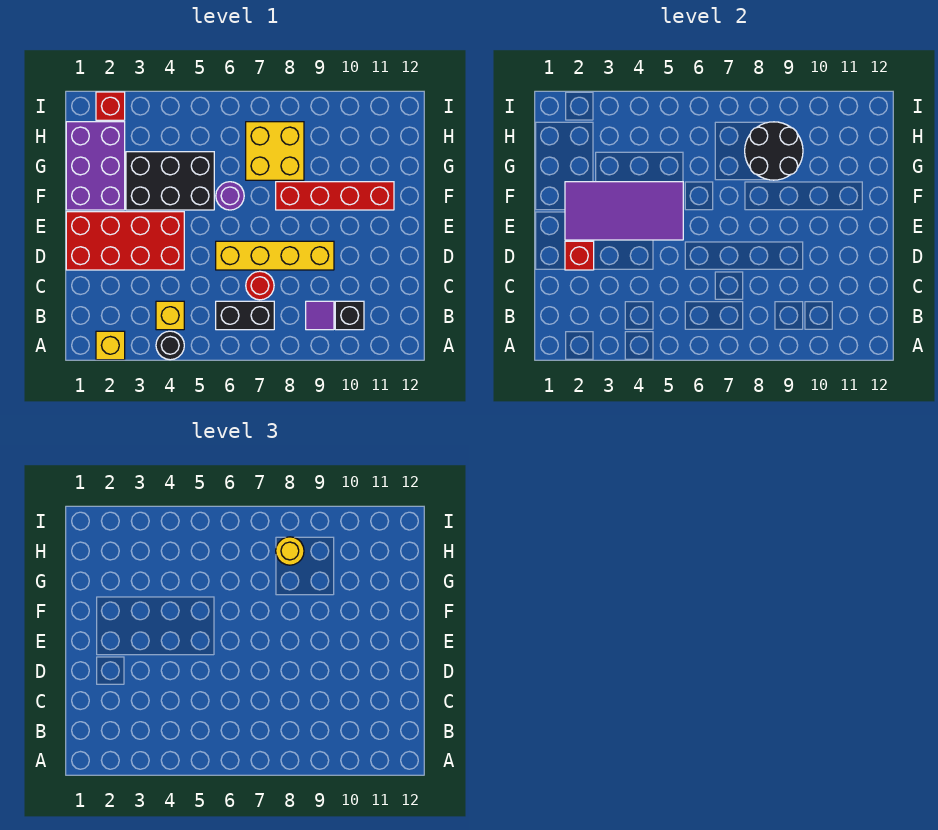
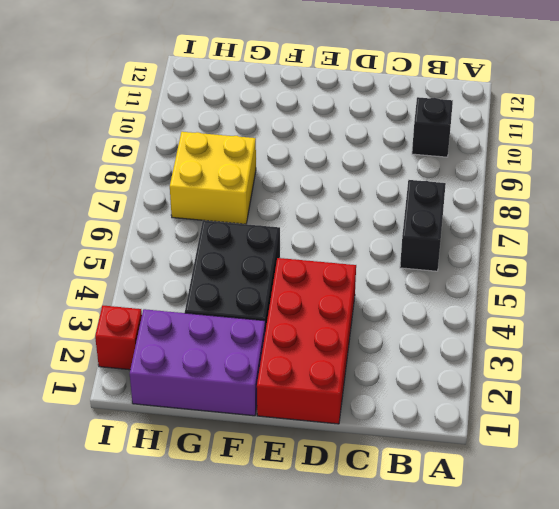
none -> yellow brick A2 level 1
none -> black round brick A4 level 1
none -> yellow brick B4 level 1

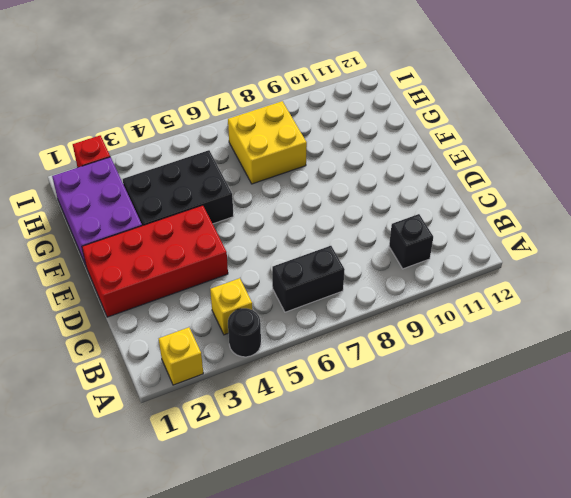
none -> purple tile B9 level 1
none -> red round brick C7 level 1
none -> yellow brick D6:D9 level 1

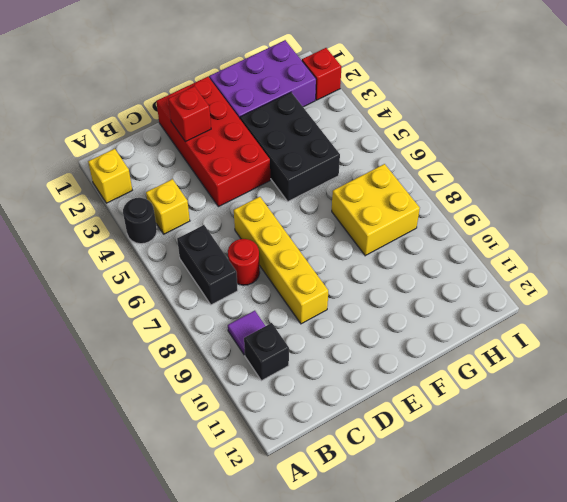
none -> purple round brick F6 level 1
none -> red brick F8:F11 level 1
none -> purple tile E2:F5 level 2

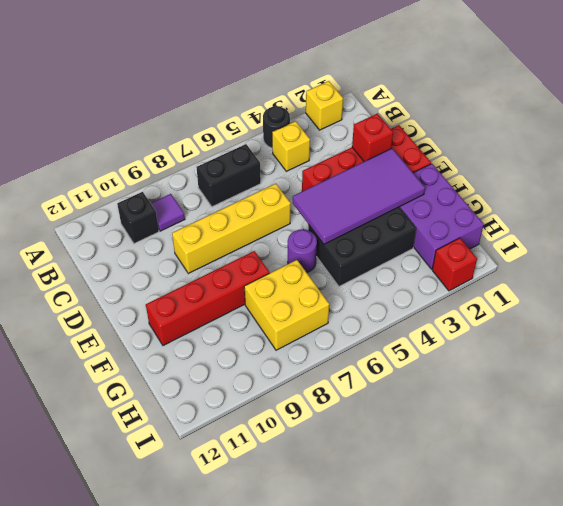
none -> red round brick C7 level 1
none -> black round brick G8:H9 level 2
none -> yellow round brick H8 level 3

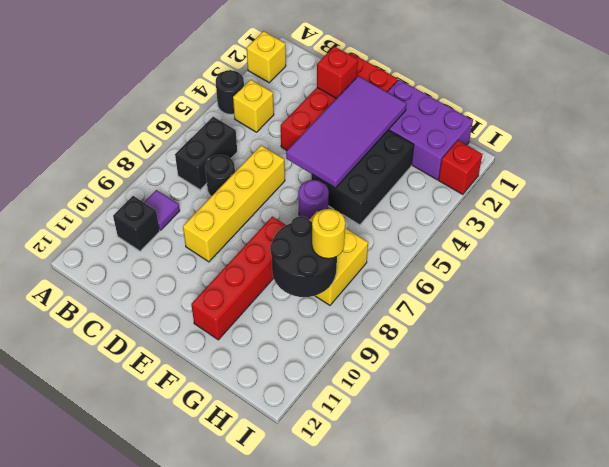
black round brick C7 level 1 -> red round brick C7 level 1

